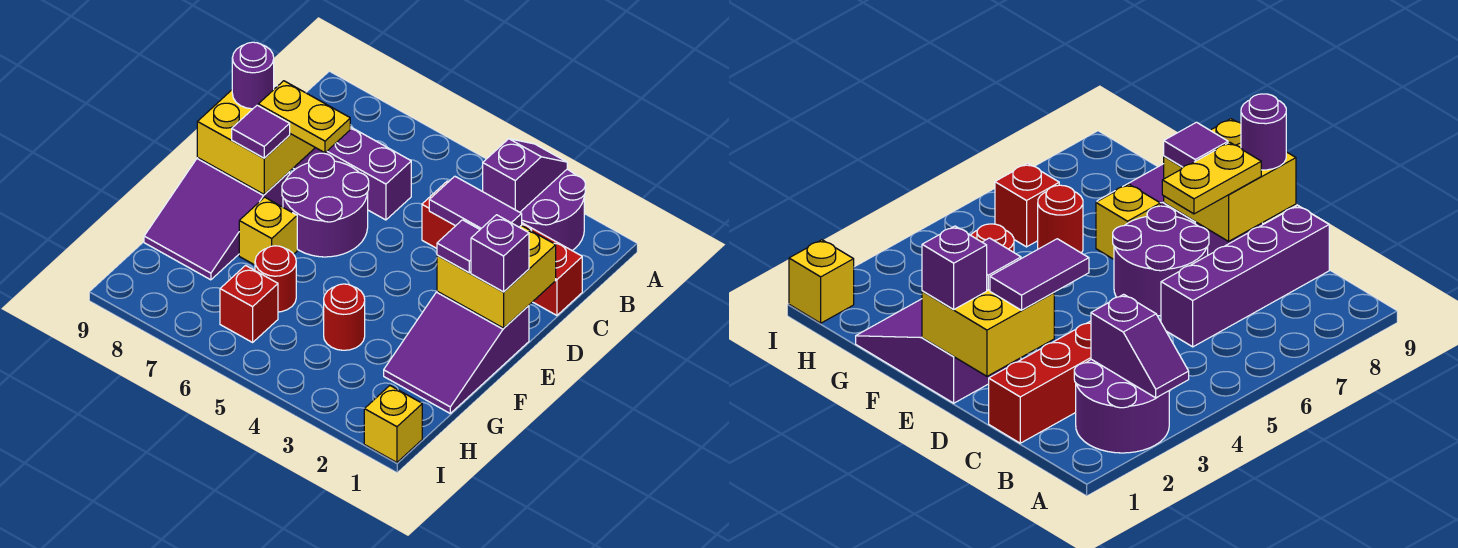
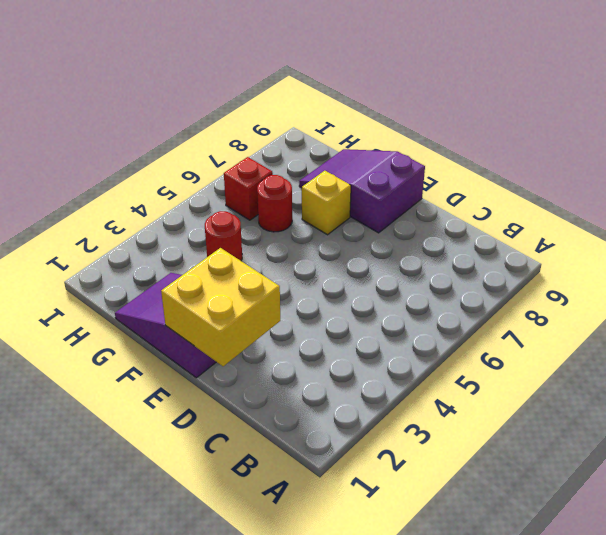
none -> purple round brick A2:B3 level 1
none -> red brick C1:C4 level 1
none -> purple brick C6:C9 level 1

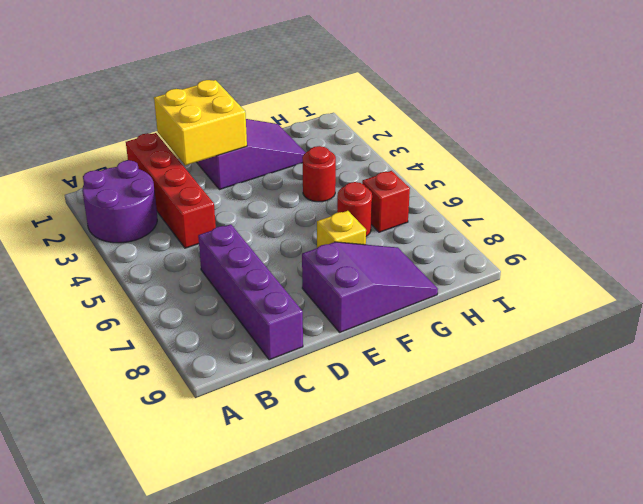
none -> purple round brick D6:E7 level 1
none -> yellow brick I1 level 1
none -> purple slope A3:B3 level 2 top B

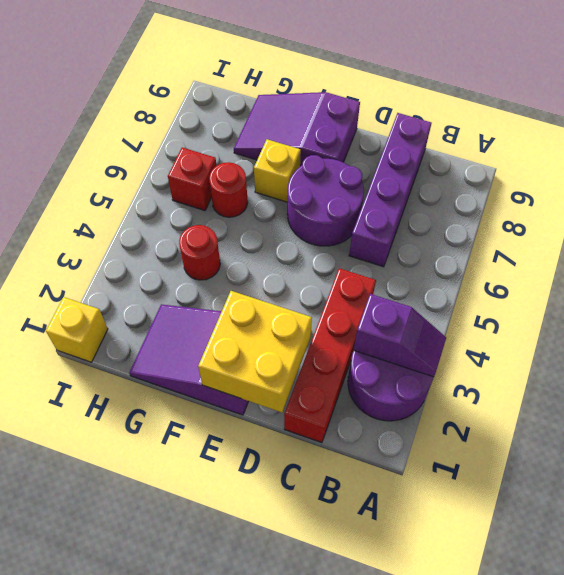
none -> yellow brick D8:E9 level 2
none -> purple tile D2:D3 level 3
none -> yellow plate D7:D8 level 3

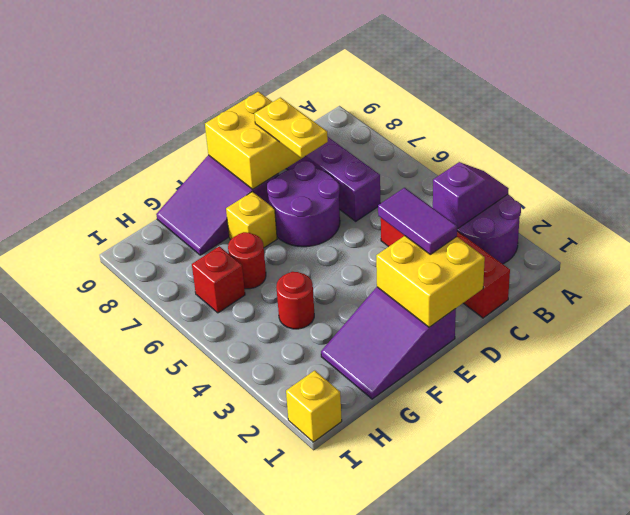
none -> purple round brick D9 level 3
none -> purple brick E1 level 3
none -> purple tile E2 level 3

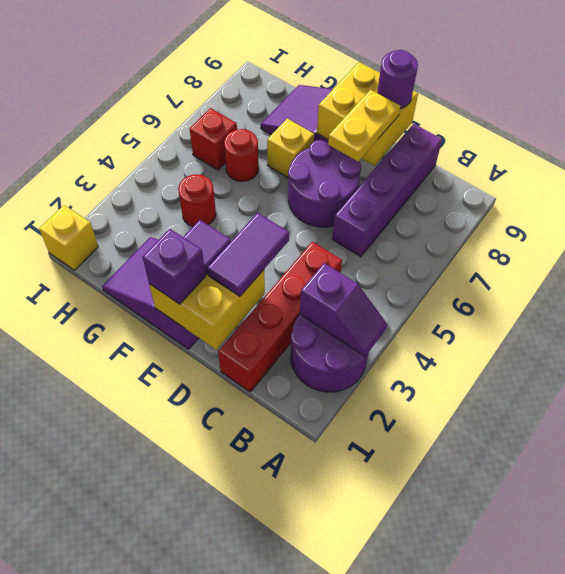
none -> purple tile E8 level 3

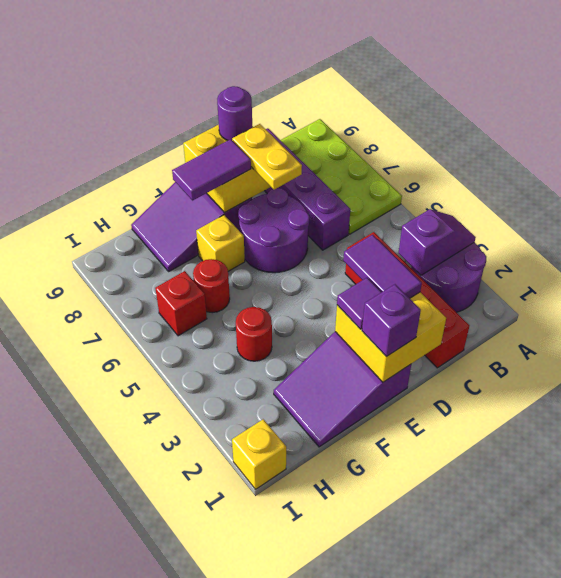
lime plate A6:B9 level 1 -> none
purple tile E8:F8 level 3 -> purple tile E8 level 3

